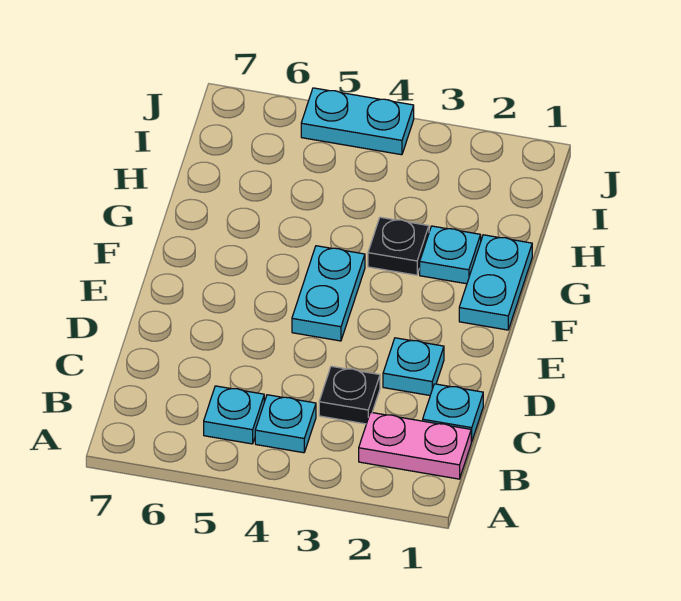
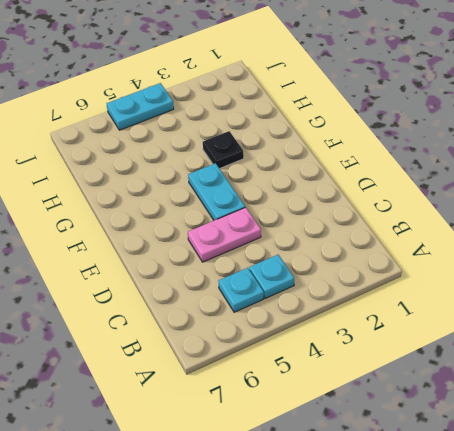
pink plate D4:D5 level 1 -> pink plate B1:B2 level 1
none -> cyan plate C1 level 1
none -> black plate C3 level 1

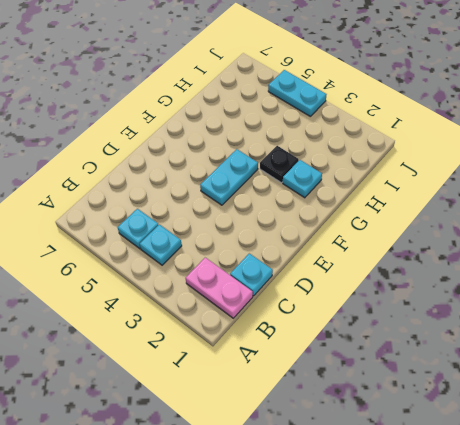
none -> black plate C3 level 1
none -> cyan plate D2 level 1

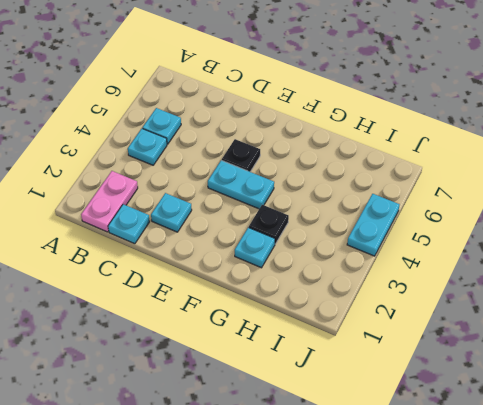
black plate E5 level 1 -> black plate C3 level 1
none -> cyan plate F1:G1 level 1

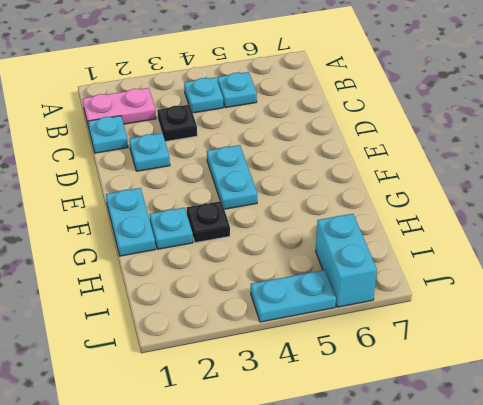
cyan brick I6:J6 level 1 -> none

